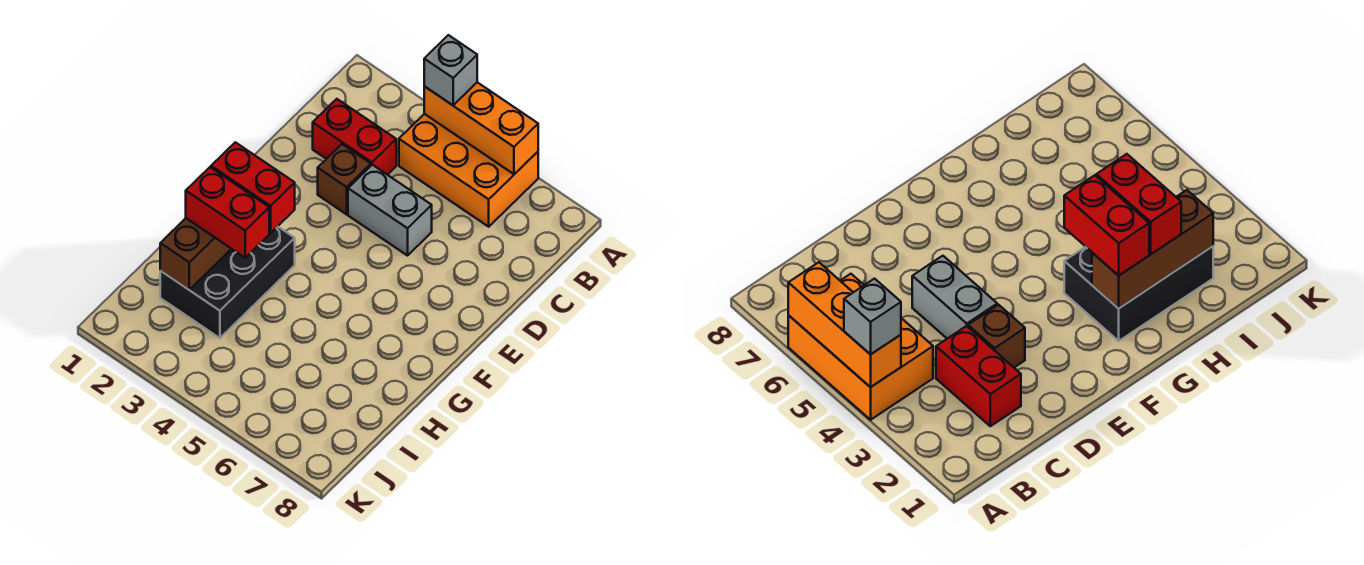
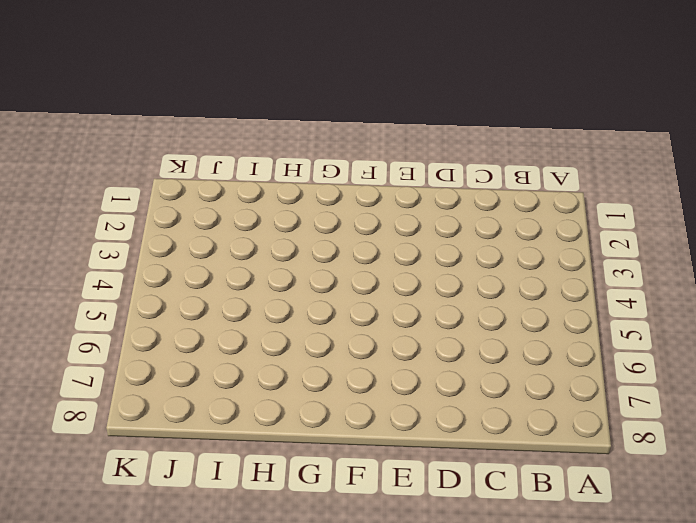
none -> orange brick A4:B6 level 1
none -> red brick C2:C3 level 1

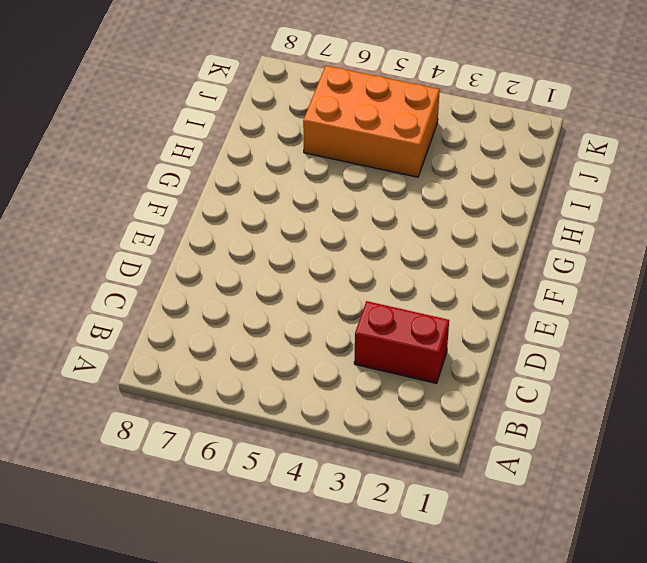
orange brick I4:J6 level 1 -> orange brick A4:B6 level 1
none -> brown brick D3 level 1
none -> grey brick D4:D5 level 1

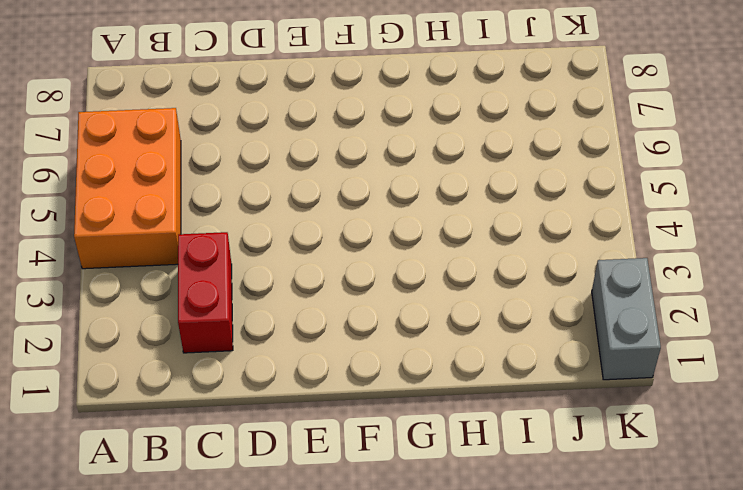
grey brick K1:K2 level 1 -> grey brick D4:D5 level 1
none -> brown brick D3 level 1
none -> black brick G2:I3 level 1

